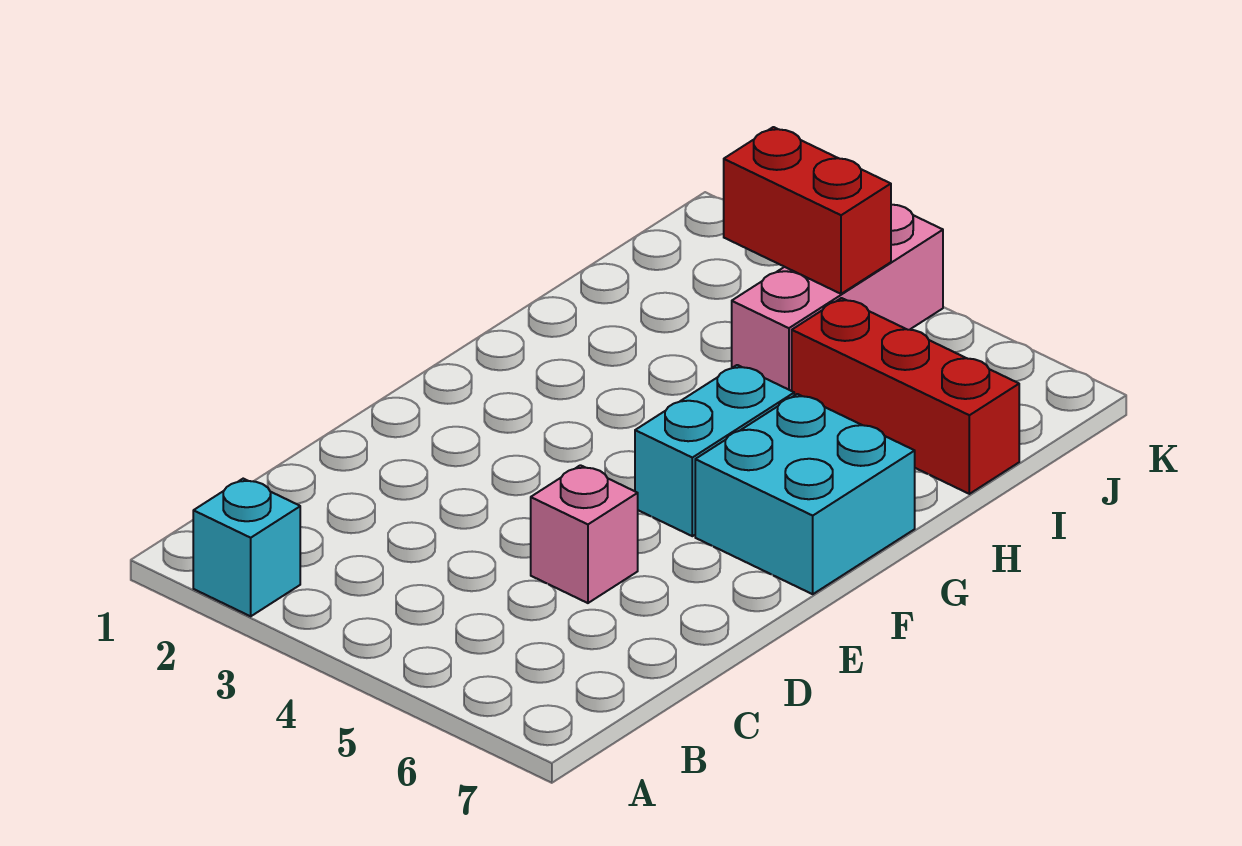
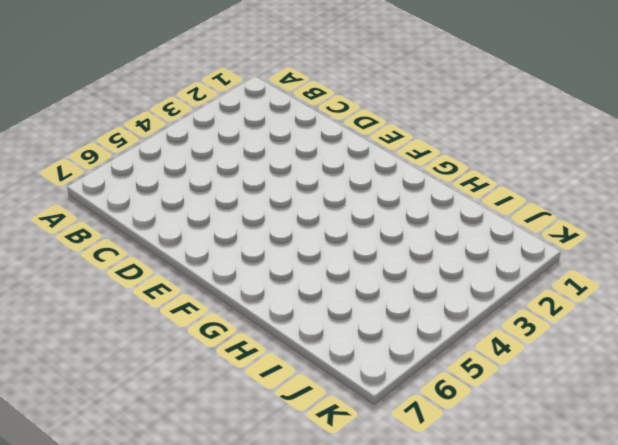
none -> cyan brick A2 level 1
none -> pink brick D5 level 1

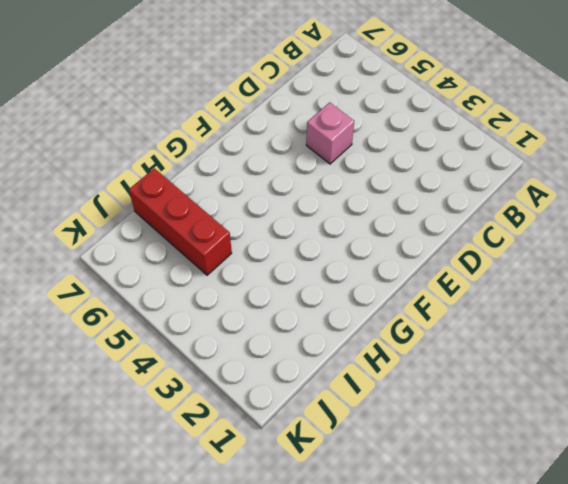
none -> cyan brick A2 level 1
none -> cyan brick F5:G5 level 1

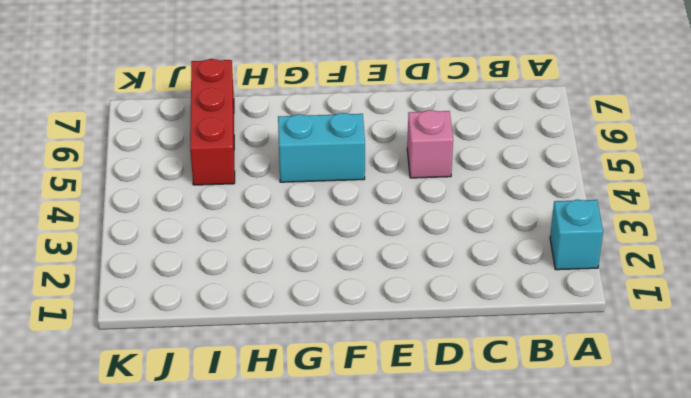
none -> cyan brick F6:G7 level 1
none -> pink brick I4:K4 level 1

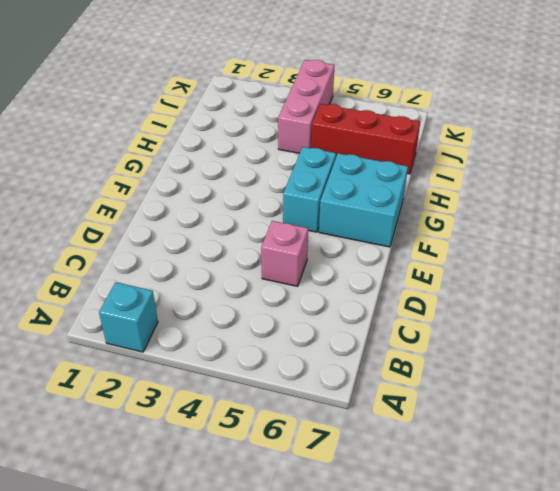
none -> red brick J3:J4 level 2

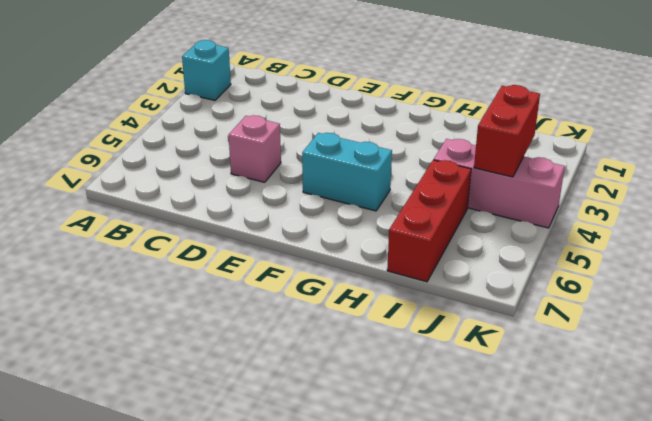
none -> cyan brick F6:G7 level 1

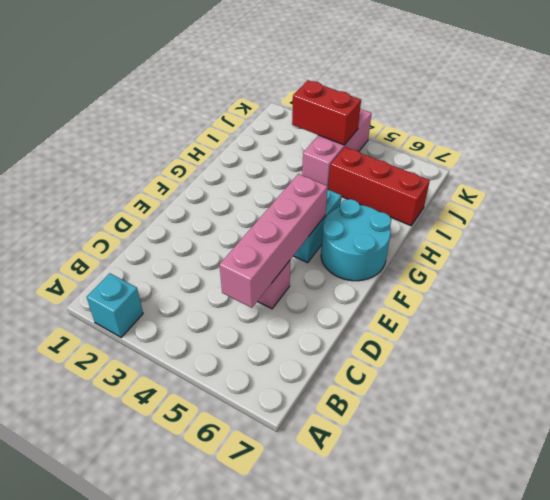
pink brick C5:F5 level 2 -> none
cyan round brick F6:G7 level 1 -> cyan brick F6:G7 level 1

